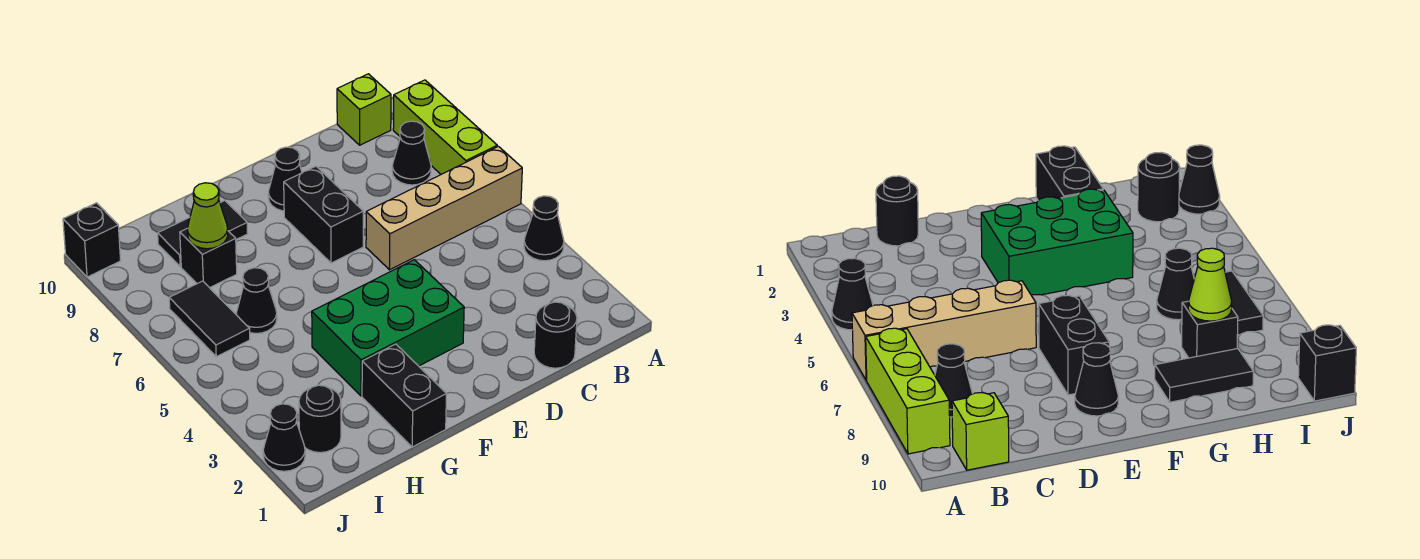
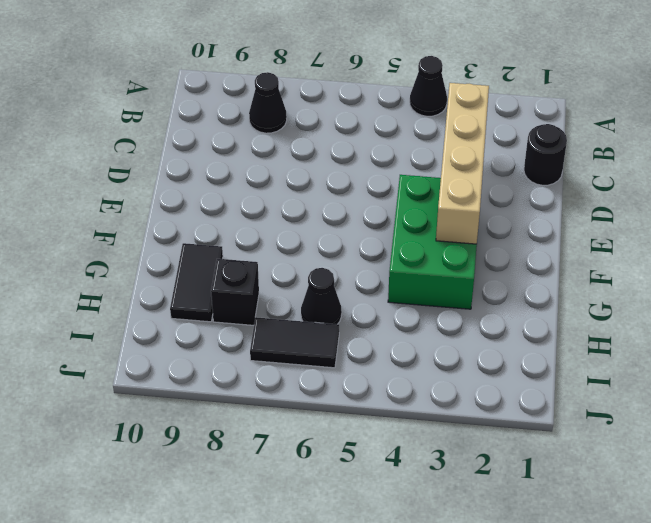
tan brick C3:F3 level 2 -> tan brick A6:D6 level 1
none -> lime brick A7:A9 level 1
none -> lime brick B10 level 1
none -> black brick E7:E8 level 1

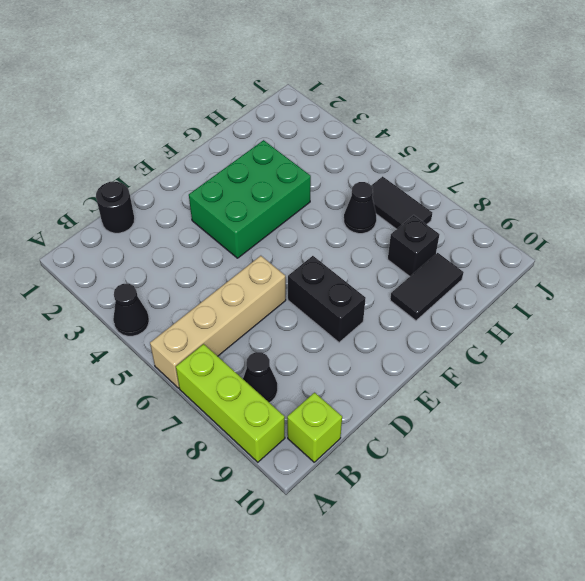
none -> black cone E9 level 1
none -> black brick G1:G2 level 1
none -> black round brick I2 level 1

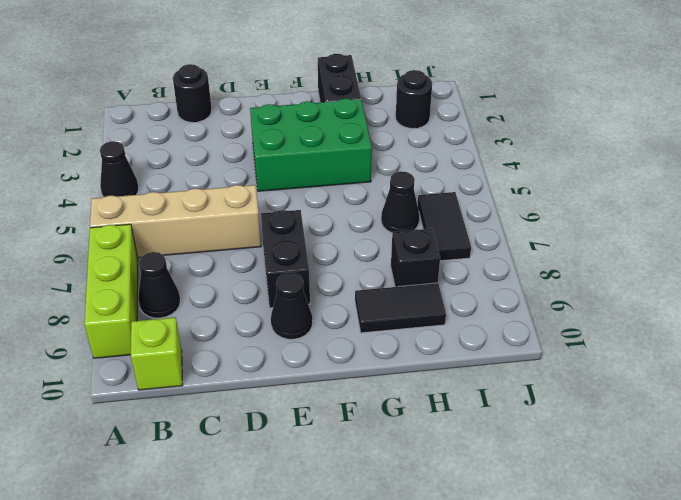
none -> black cone J2 level 1
none -> black brick J10 level 1
none -> lime cone H8 level 2

